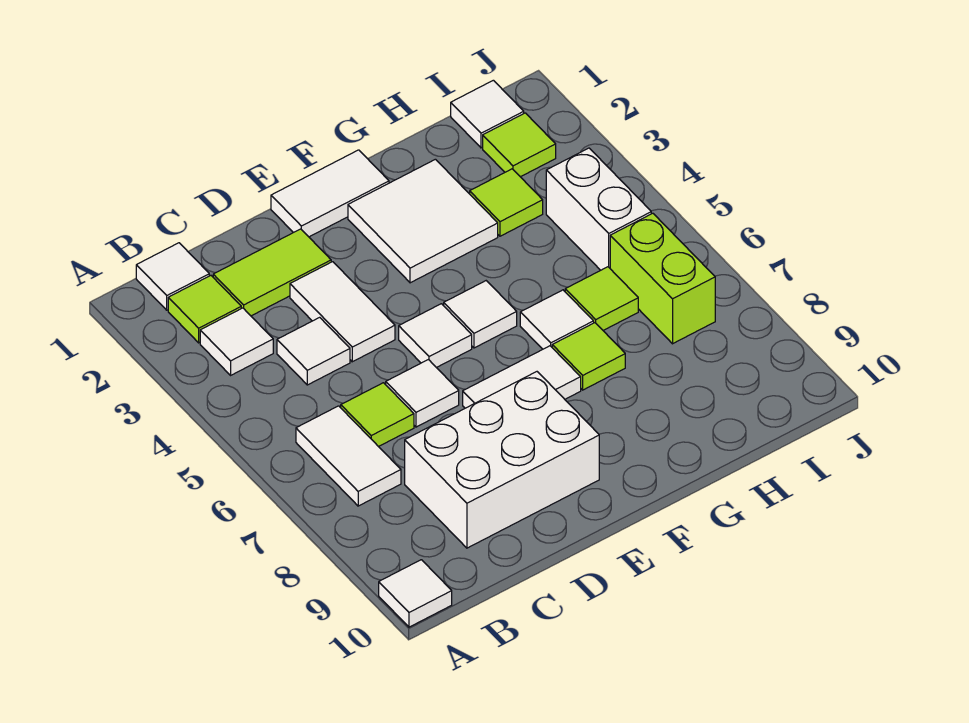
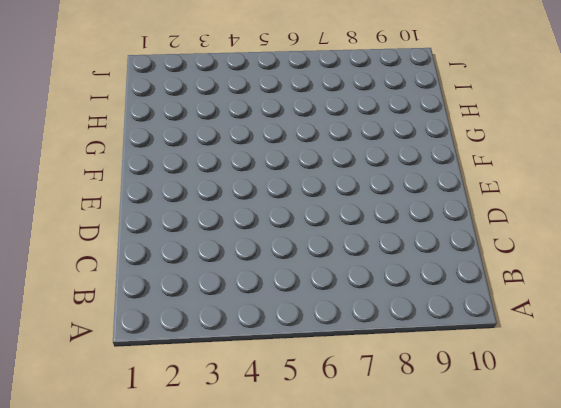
none -> white tile A10 level 1
none -> white tile B1 level 1
none -> lime tile B2 level 1

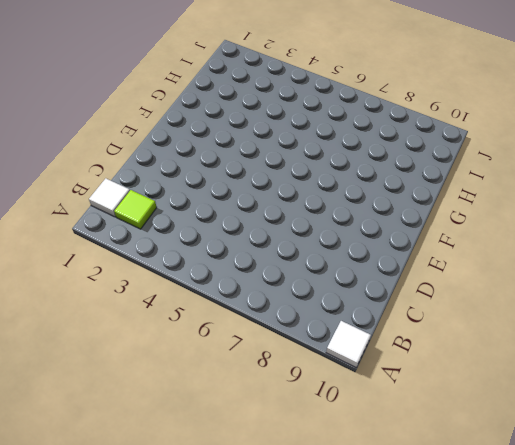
none -> white tile B3 level 1
none -> white tile B6:B7 level 1
none -> lime tile C2:D2 level 1

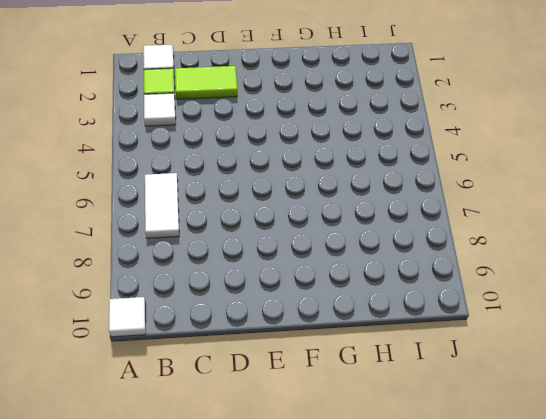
none -> white tile C4 level 1
none -> lime tile C6 level 1
none -> white brick C8:E9 level 1

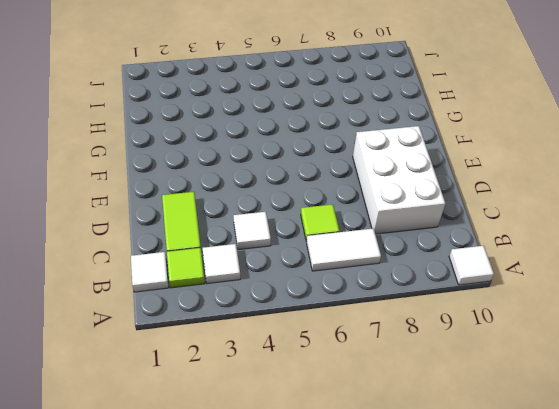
none -> white tile D3:D4 level 1
none -> white tile D6 level 1
none -> white tile E1:F1 level 1

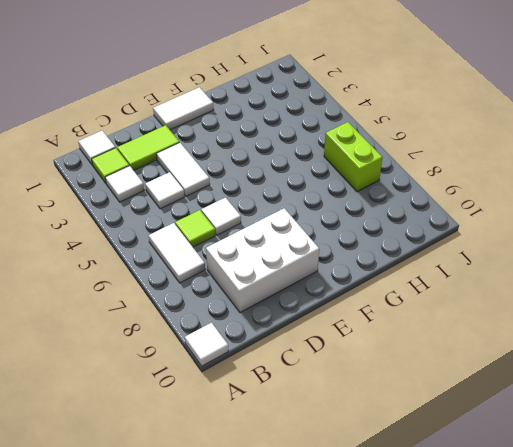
none -> white tile E5 level 1
none -> white tile E7:F7 level 1
none -> white tile F2:G3 level 1

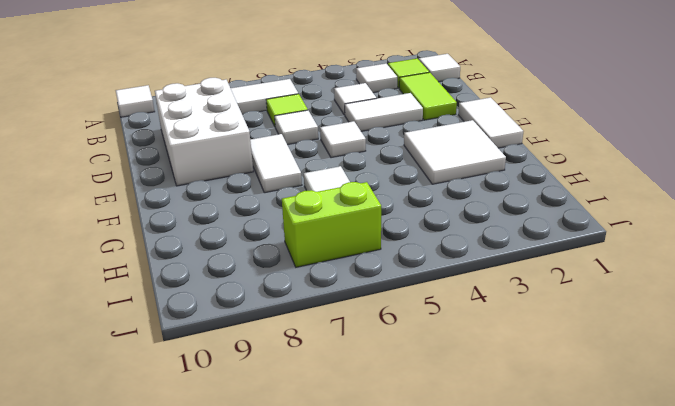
none -> white tile F5 level 1
none -> lime tile G7 level 1
none -> lime tile H3 level 1

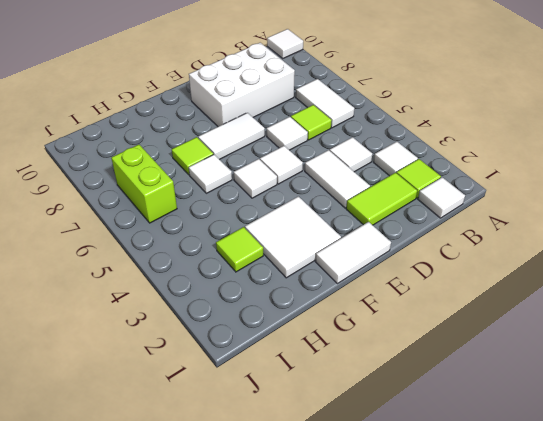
none -> lime tile H6 level 1
none -> white tile I1 level 1
none -> lime tile I2 level 1

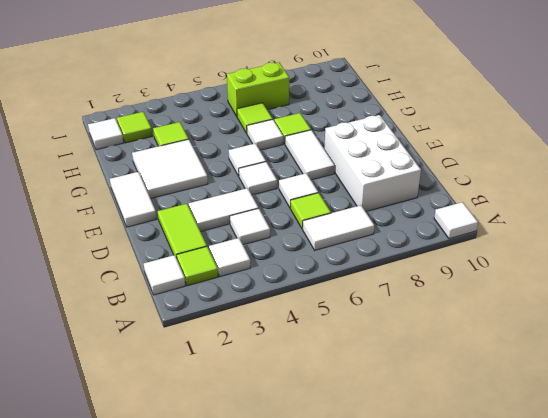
none -> white brick I4:I5 level 1

